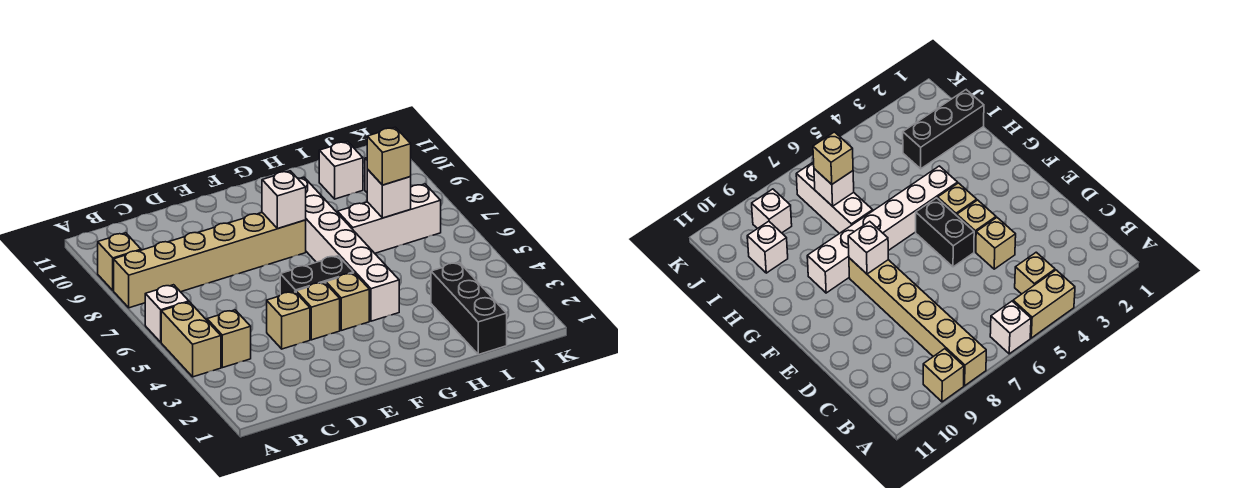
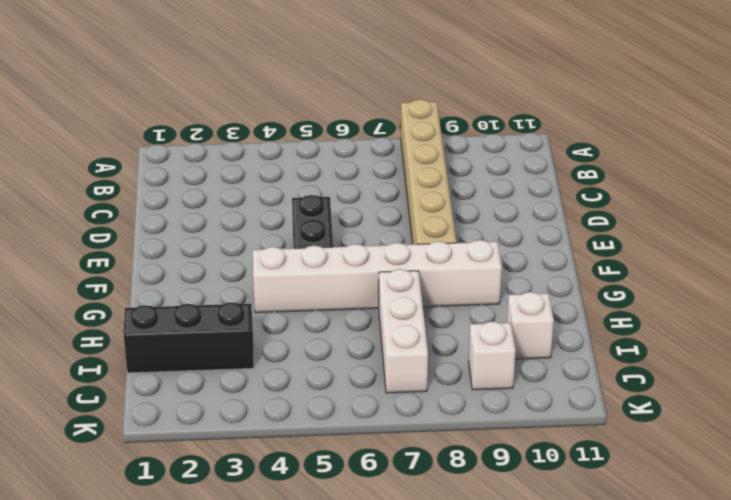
none -> tan brick A4:A5 level 1
none -> white brick A6 level 1
none -> tan brick A9 level 1

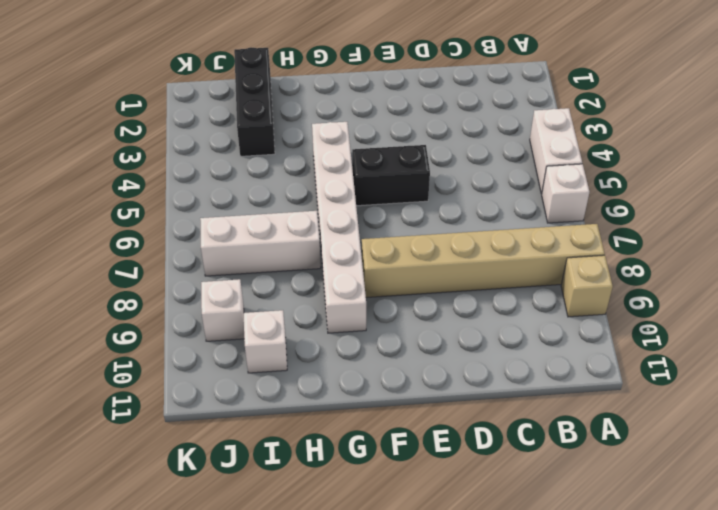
white brick A4:A5 level 1 -> tan brick A4:A5 level 1
none -> tan brick B4 level 1
none -> tan brick D4 level 1
none -> tan brick E4 level 1

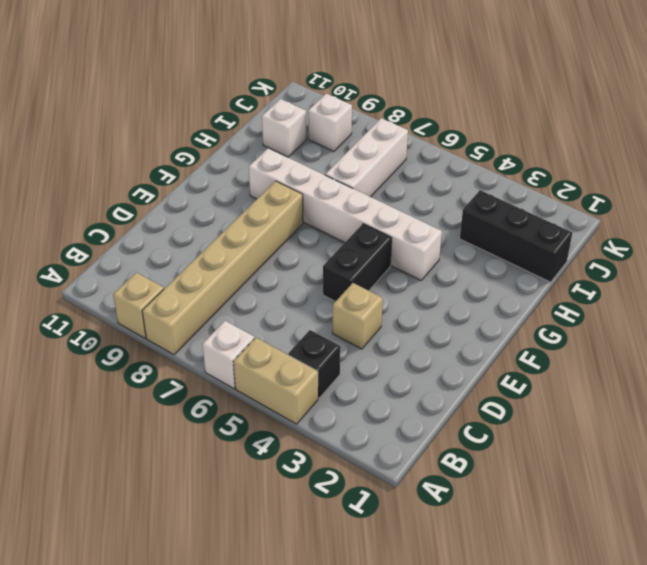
black brick B4 level 1 -> tan brick B4 level 1
none -> tan brick E4 level 1
none -> tan brick F4 level 1
none -> white brick F8 level 2

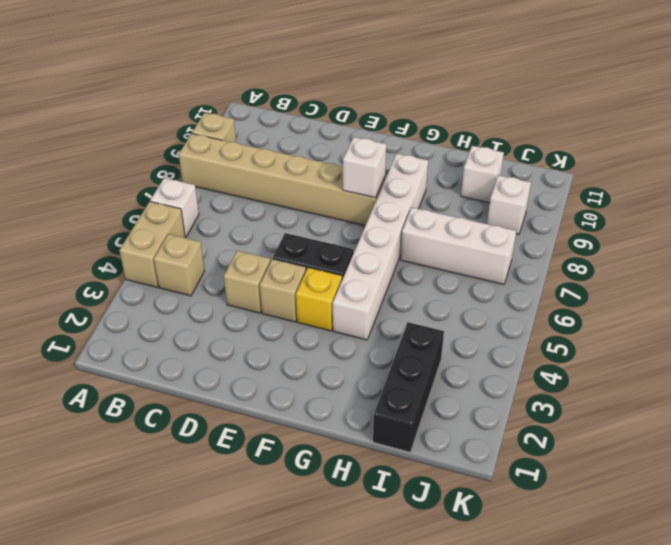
yellow brick F4 level 1 -> tan brick F4 level 1
none -> white brick I7 level 2
none -> tan brick I7 level 3

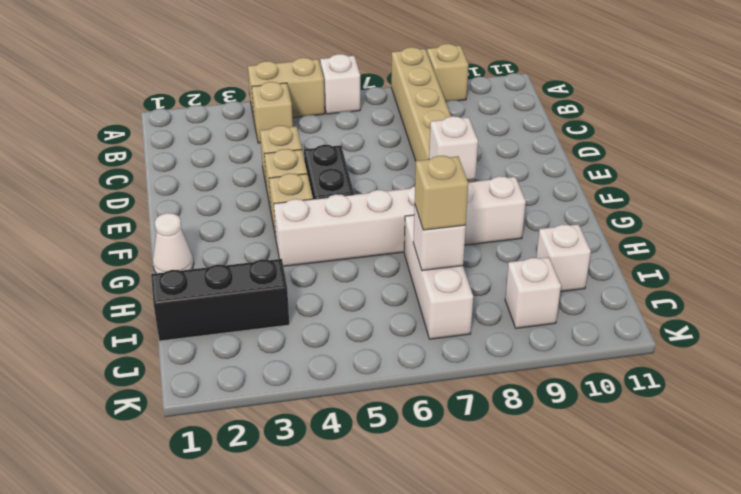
white cone G1 level 1 -> none

